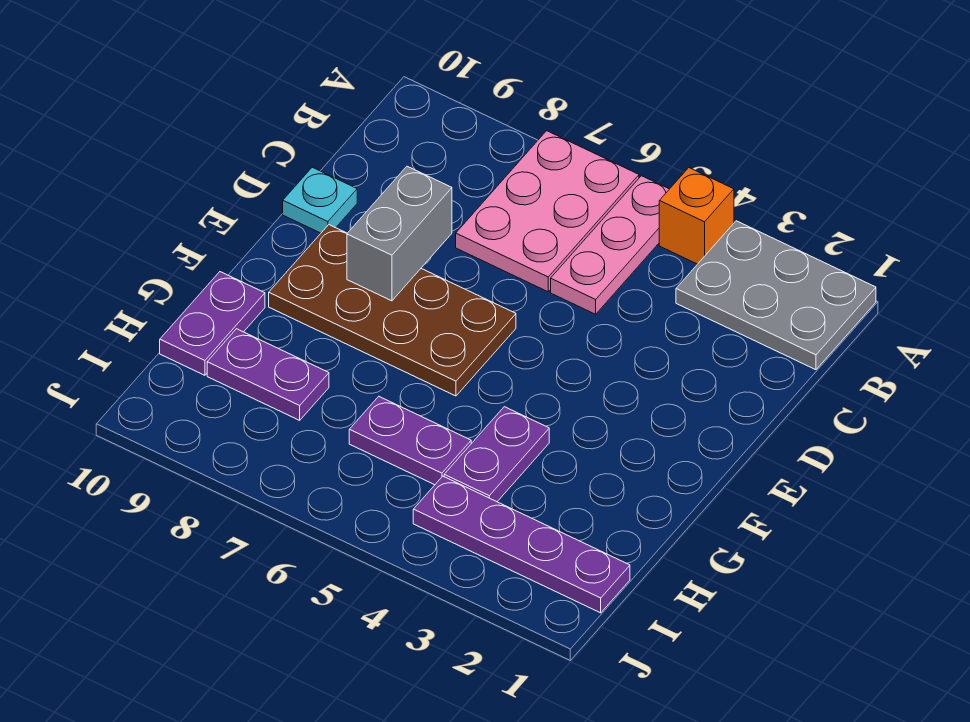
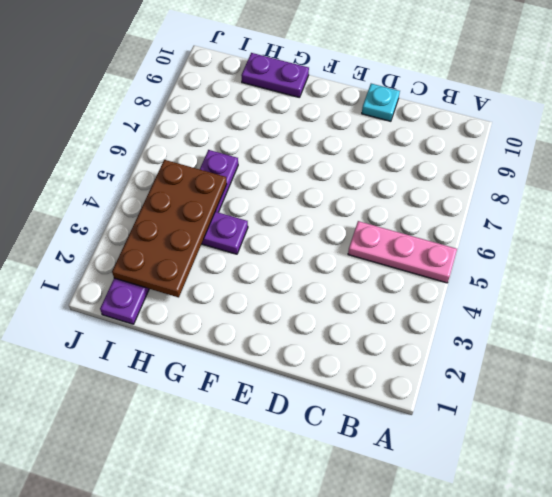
brown plate H2:I5 level 2 -> brown plate E6:F9 level 1
none -> grey plate A1:B3 level 1
none -> orange brick A4 level 1
none -> pink plate A6:C7 level 1

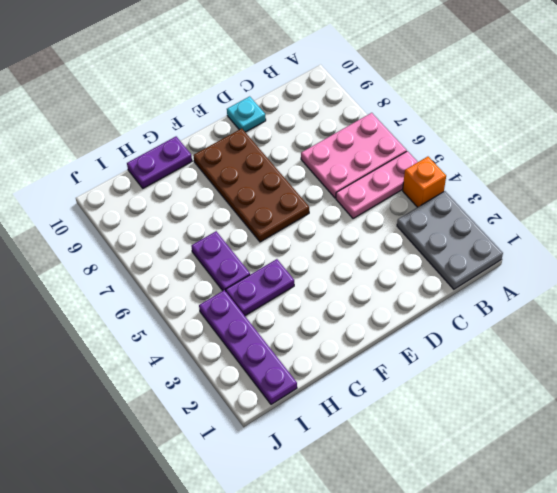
none -> purple plate H8:H9 level 1
none -> grey brick D8:E8 level 2

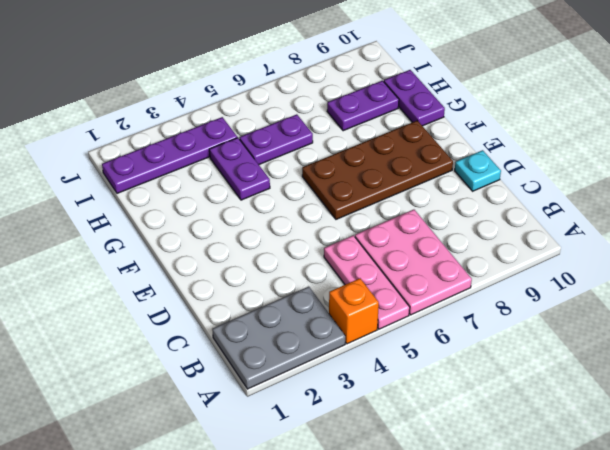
none -> grey brick D8:E8 level 2

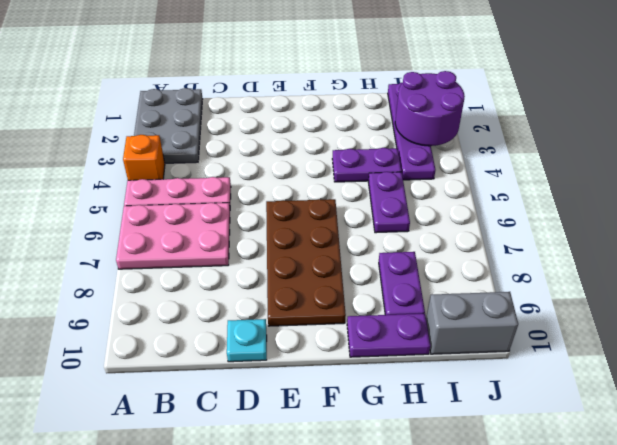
purple round brick I2:J3 level 2 -> none
grey brick I10:J10 level 1 -> grey brick D8:E8 level 2

